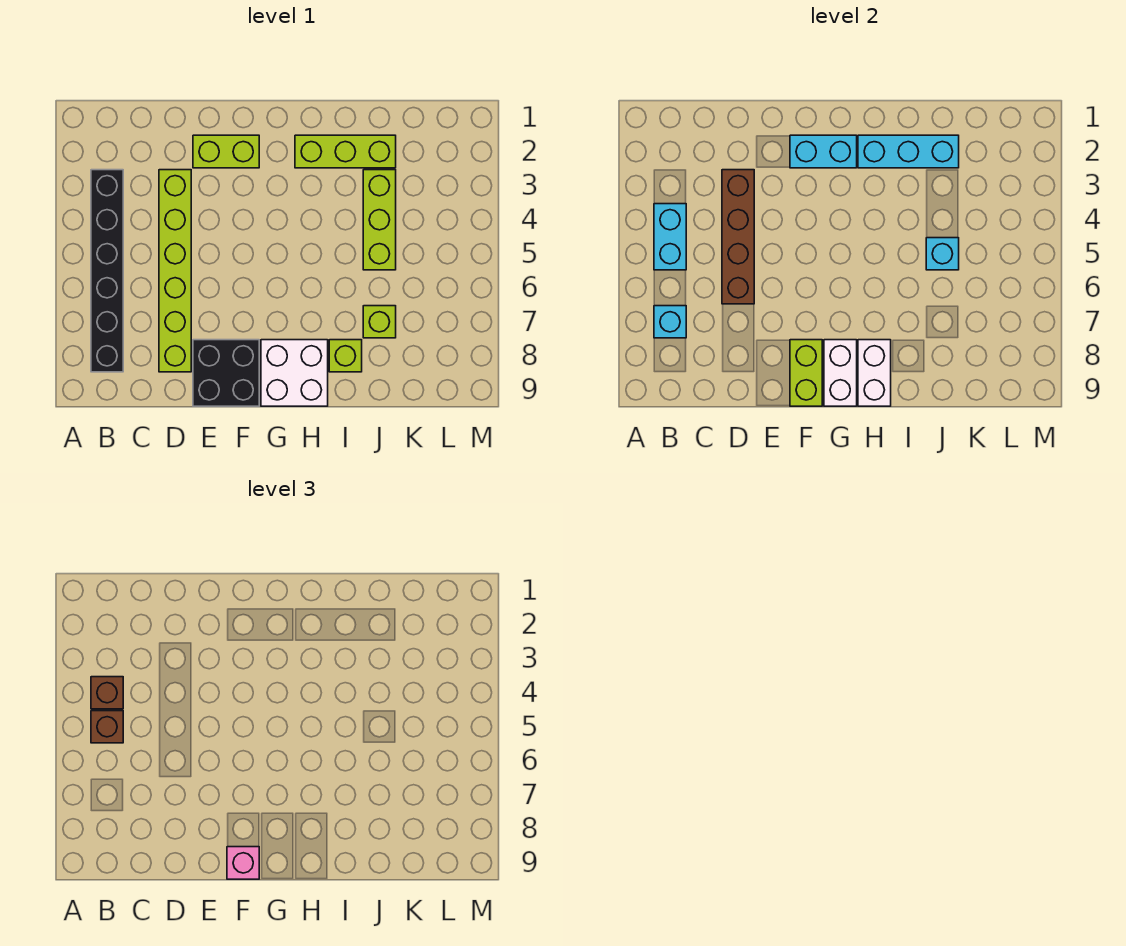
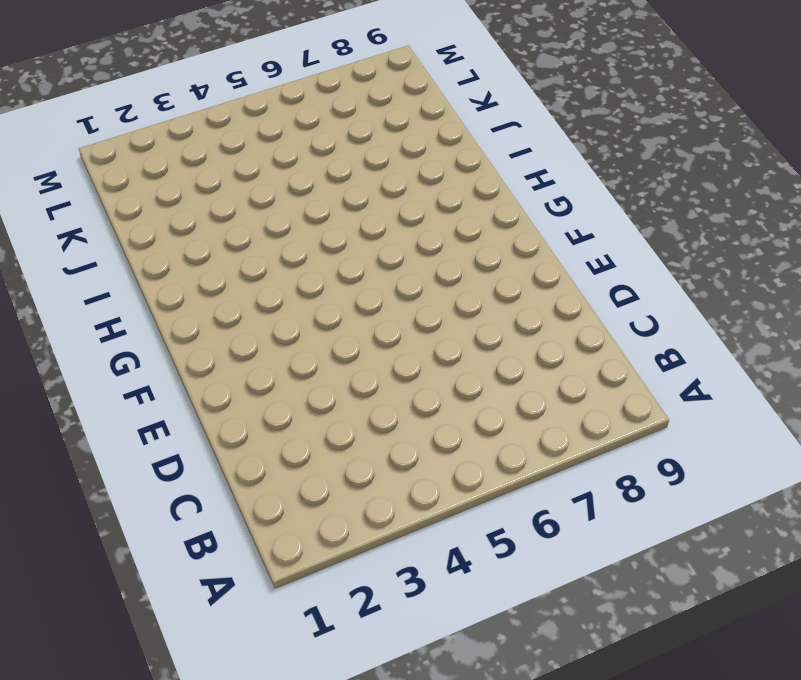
none -> black brick B3:B8 level 1
none -> lime brick D3:D8 level 1
none -> lime brick E2:F2 level 1

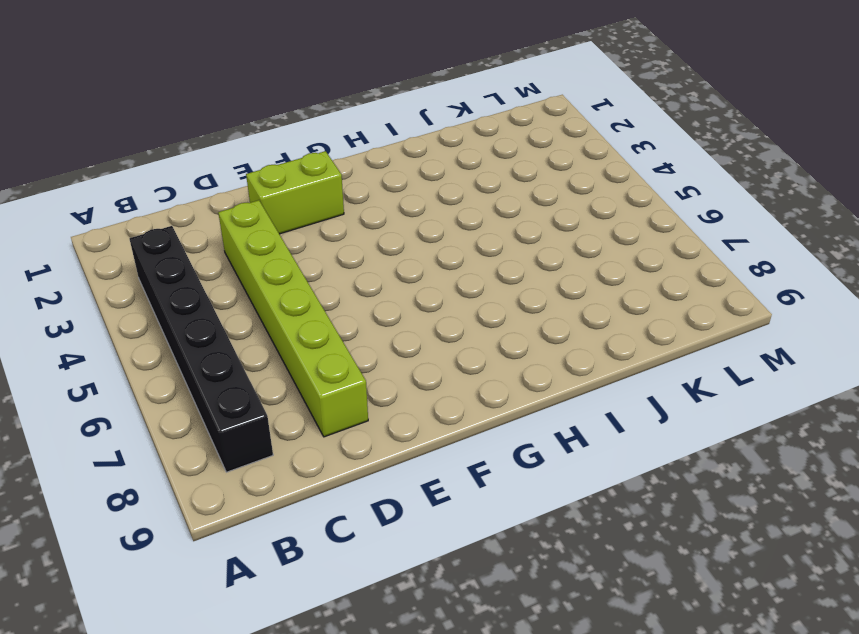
none -> black brick E8:F9 level 1
none -> white brick G8:H9 level 1
none -> lime brick H2:J2 level 1

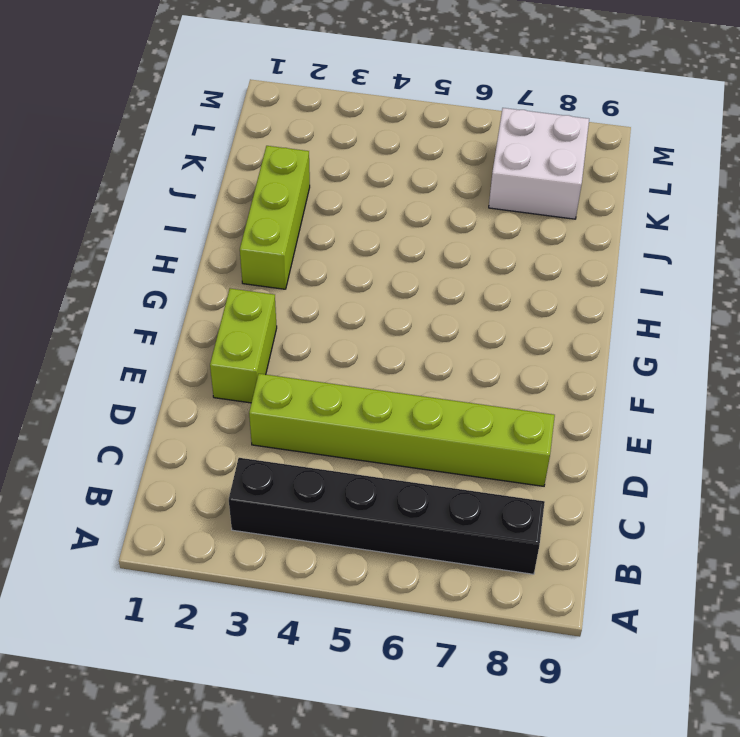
white brick K7:L8 level 1 -> white brick G8:H9 level 1
none -> black brick E8:F9 level 1
none -> lime brick I8 level 1
none -> lime brick J3:J5 level 1

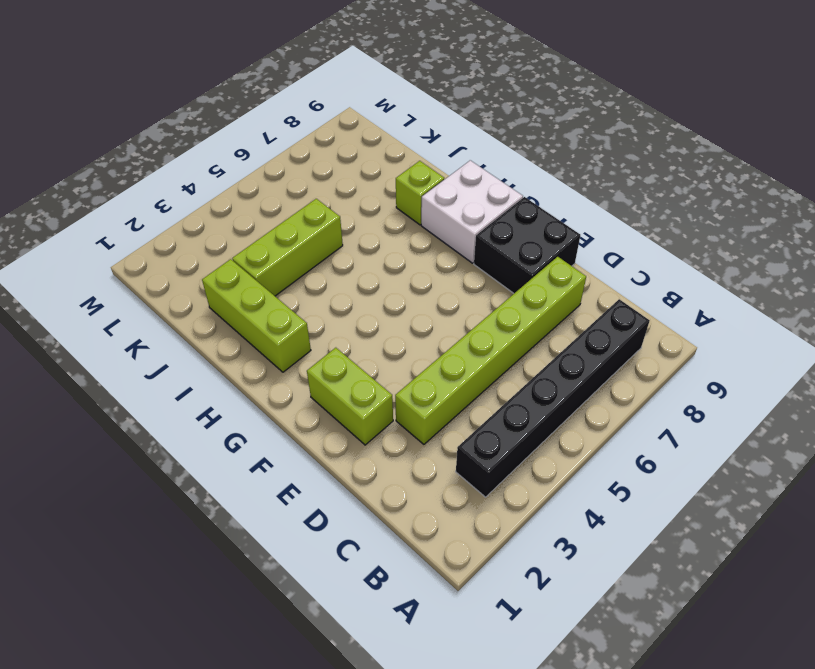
none -> lime brick J7 level 1
none -> cyan brick B4:B5 level 2
none -> cyan brick B7 level 2

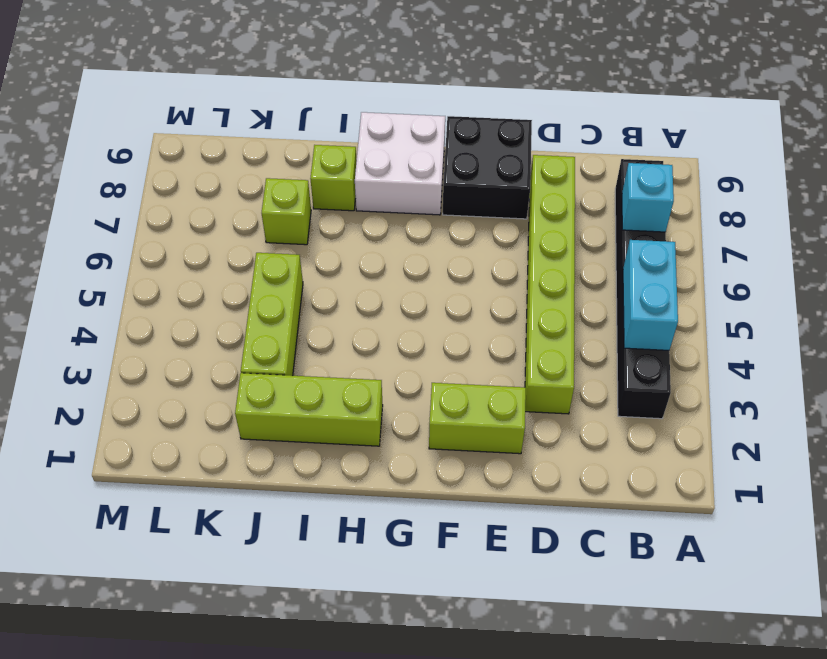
none -> brown brick D3:D6 level 2
none -> cyan brick F2:G2 level 2
none -> lime brick F8:F9 level 2

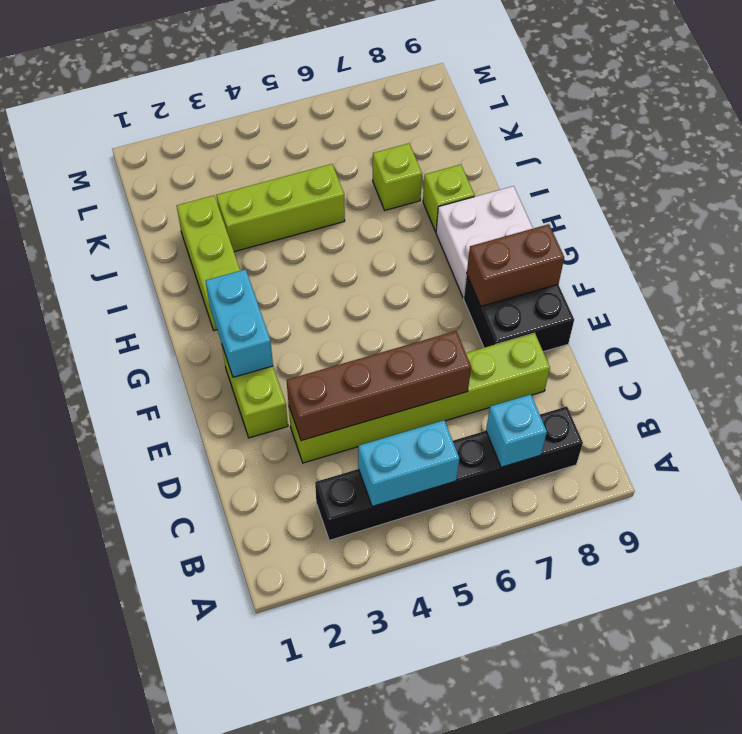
brown brick F8:F9 level 2 -> lime brick F8:F9 level 2
none -> white brick G8:G9 level 2
none -> cyan brick H2:J2 level 2
none -> white brick H8:H9 level 2

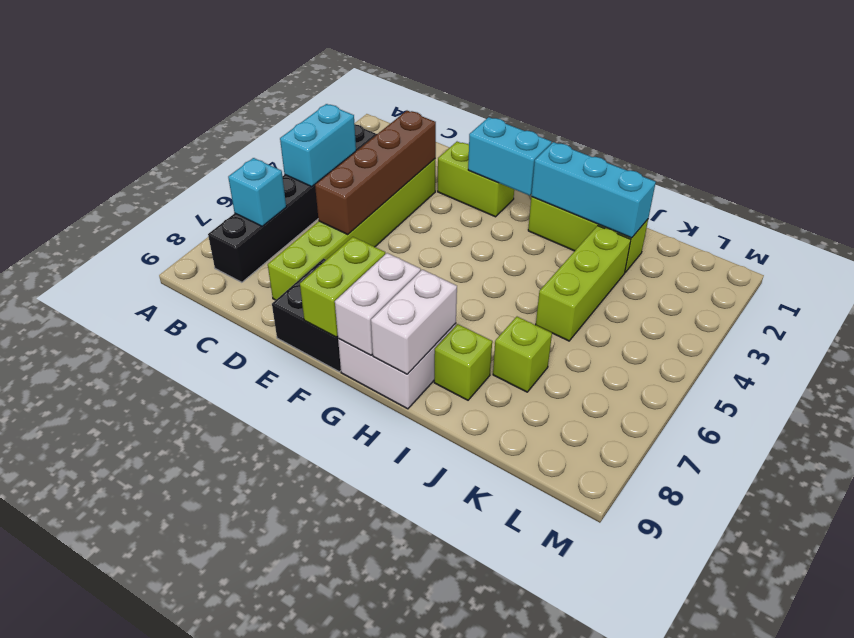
none -> cyan brick J5 level 2
none -> brown brick B4 level 3
none -> brown brick B5 level 3

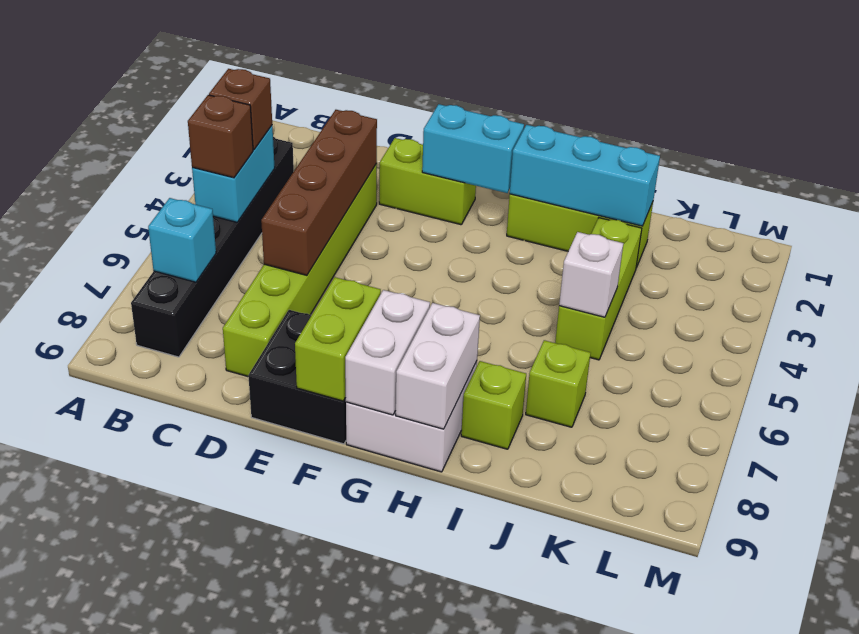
white brick J5 level 2 -> cyan brick J5 level 2
none -> pink brick F9 level 3

